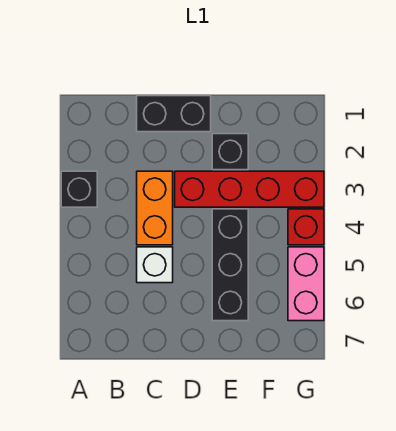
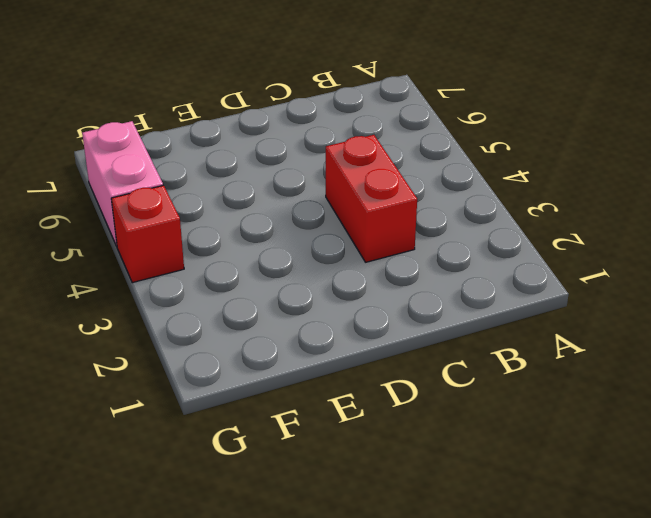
red brick C3:C4 level 1 -> orange brick C3:C4 level 1
none -> black brick A3 level 1
none -> black brick C1:D1 level 1

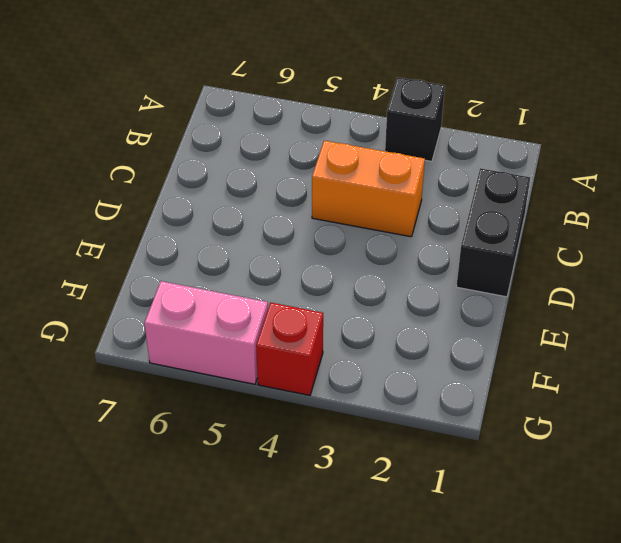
none -> white brick C5 level 1
none -> red brick D3:G3 level 1

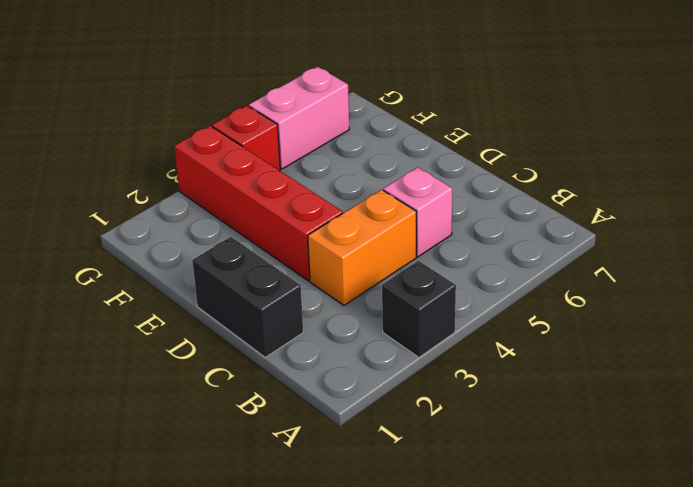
pink brick C5 level 1 -> white brick C5 level 1
none -> black brick E2 level 1
none -> black brick E4:E6 level 1

